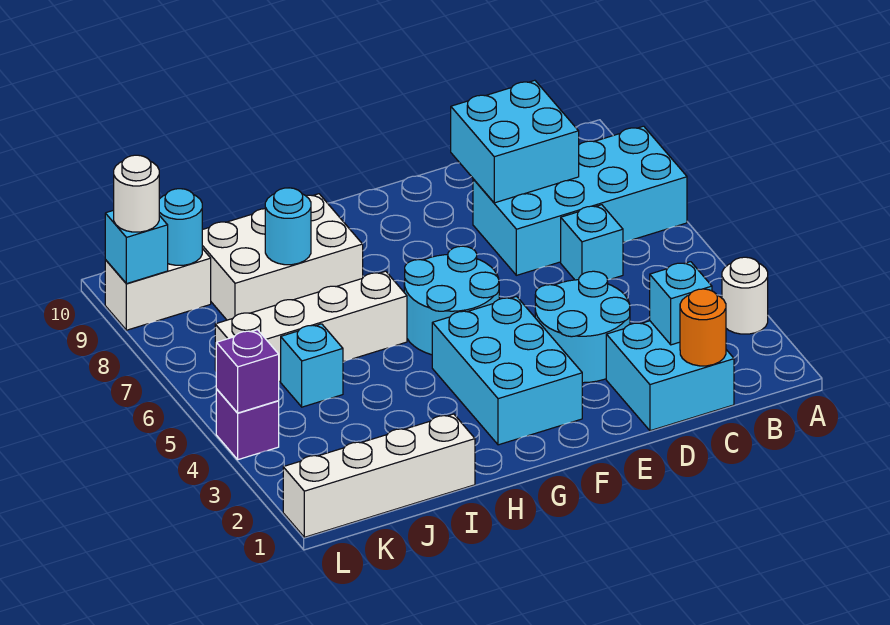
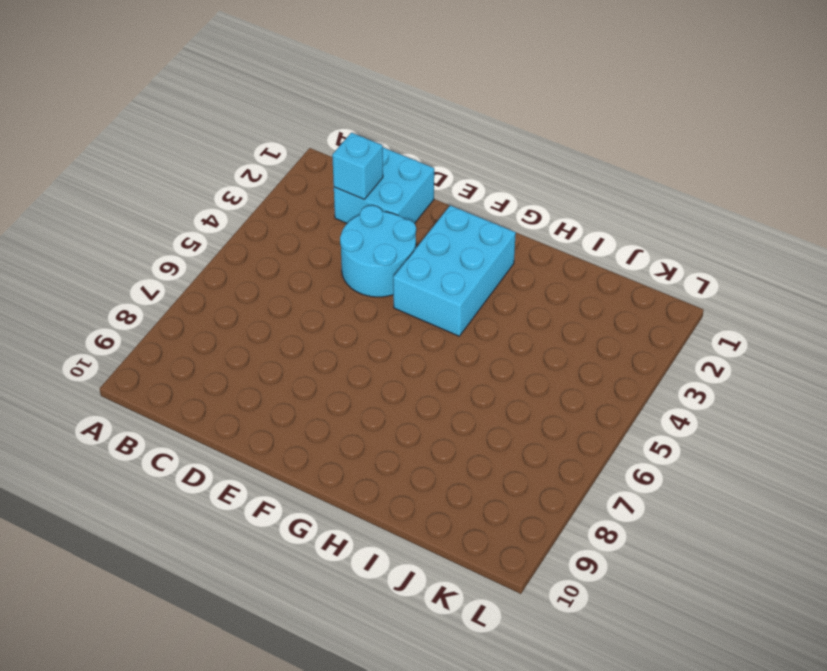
none -> white round brick A3 level 1
none -> cyan brick A7:D8 level 1
none -> cyan brick C6 level 1

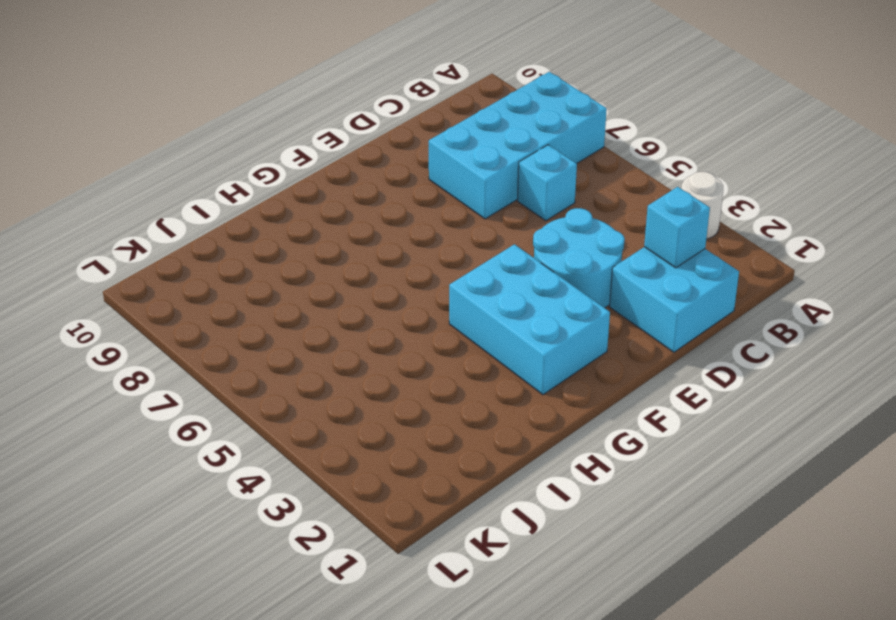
none -> cyan round brick F5:G6 level 1
none -> white brick H6:K6 level 1
none -> white brick H8:J9 level 1

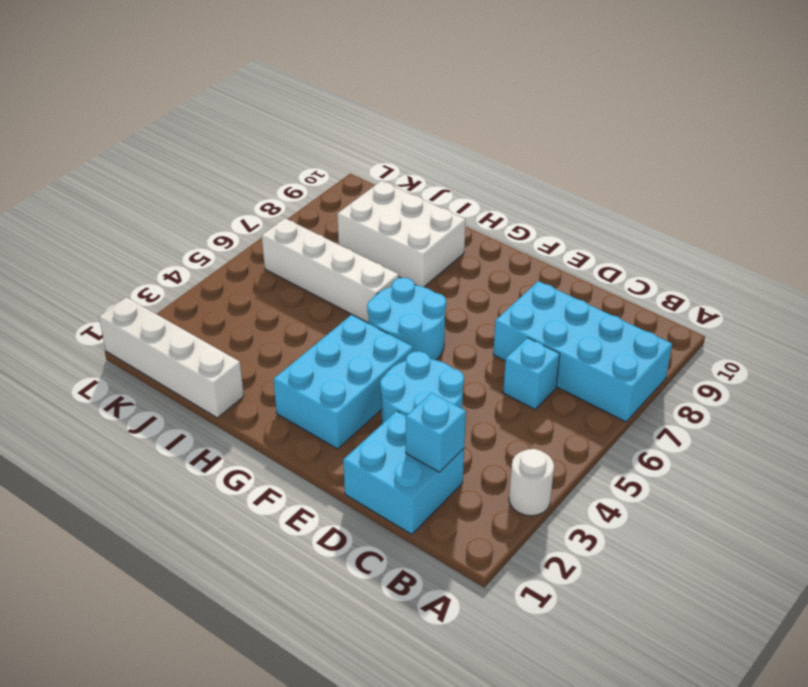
none -> cyan brick J5 level 1
none -> white brick K9:L9 level 1
none -> purple brick L4 level 1

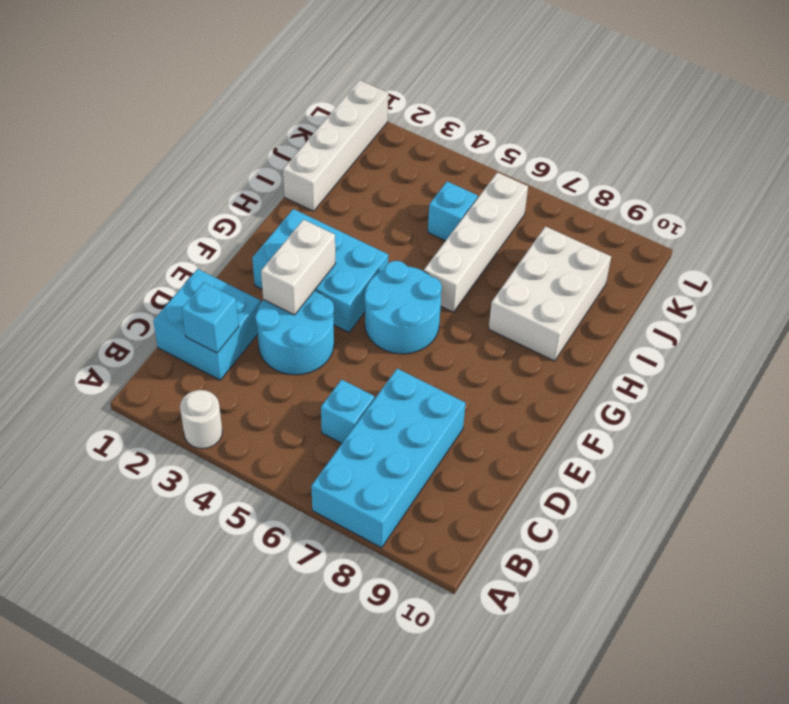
white brick E3:F3 level 2 -> white brick K9:L9 level 1
none -> purple brick L4 level 1
none -> orange round brick C1 level 2
none -> cyan brick C8:D9 level 2

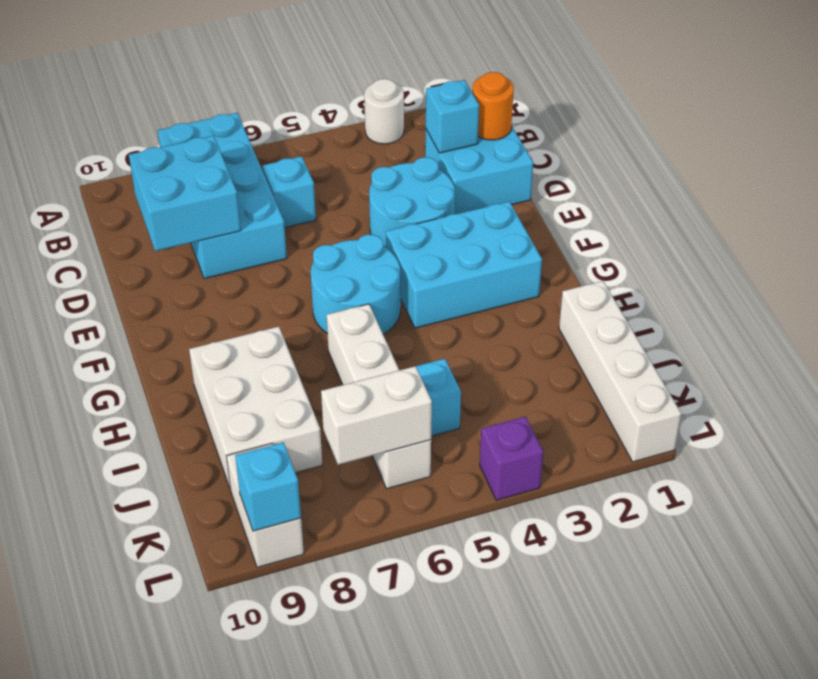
white brick K6:K7 level 2 -> none
none -> cyan round brick I8 level 2
none -> cyan round brick K9 level 2
none -> purple brick L4 level 2

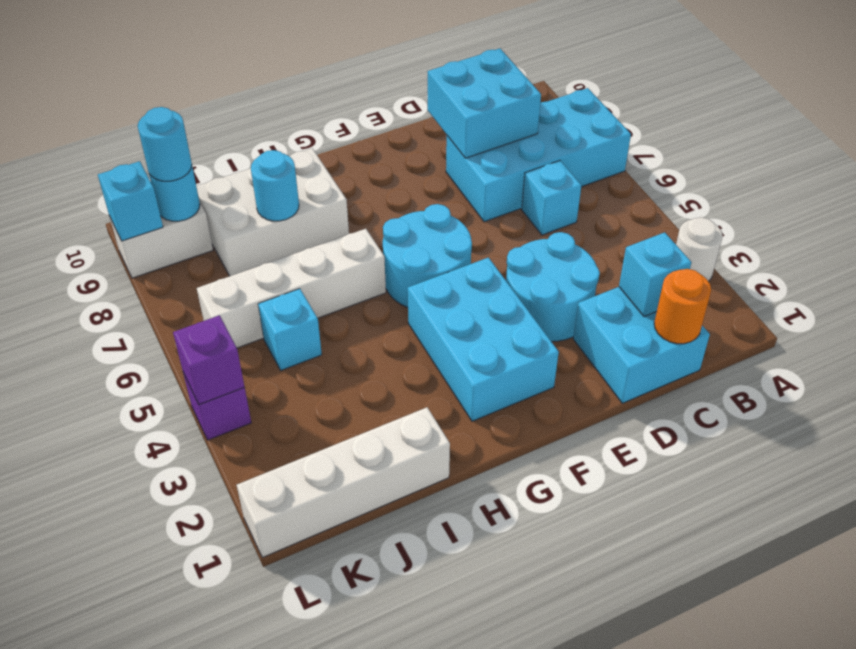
cyan round brick K9 level 3 -> none
none -> white round brick L9 level 3

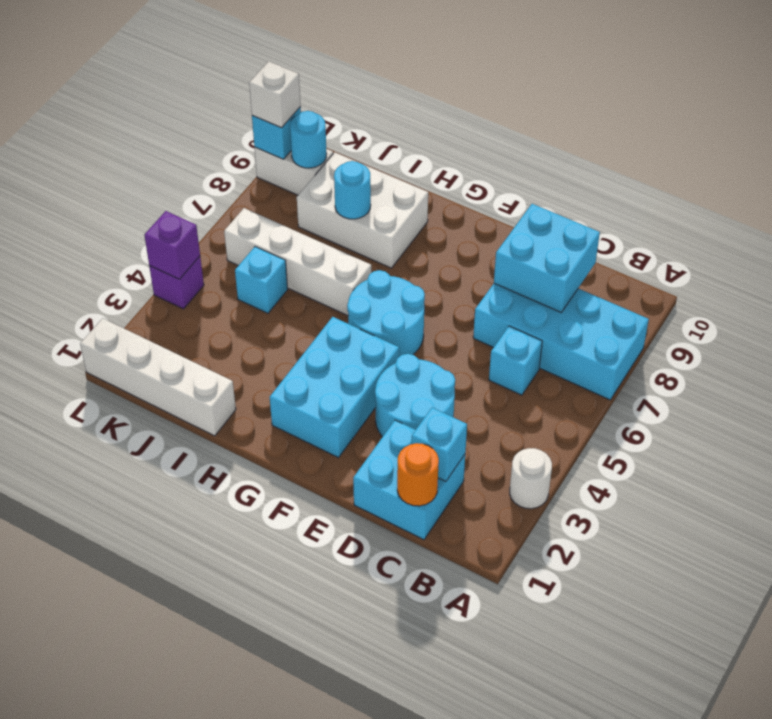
white brick L9 level 3 -> white round brick L9 level 3

